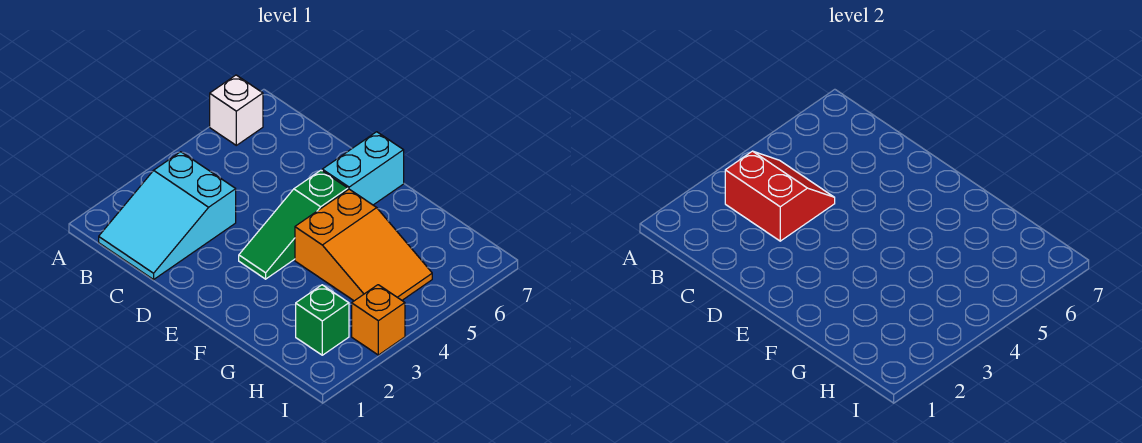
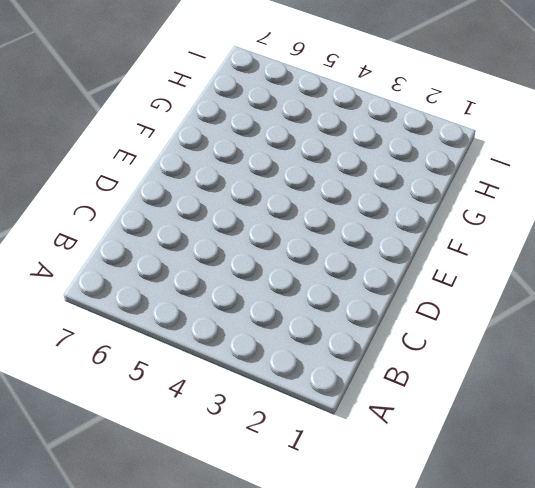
none -> white brick A6 level 1
none -> cyan slope B1:C3 level 1 top 3

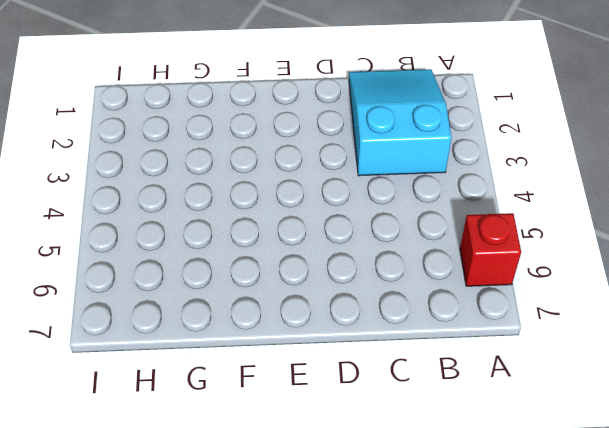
red brick A6 level 1 -> white brick A6 level 1
none -> green slope E3:E5 level 1 top 5
none -> cyan brick E6:E7 level 1

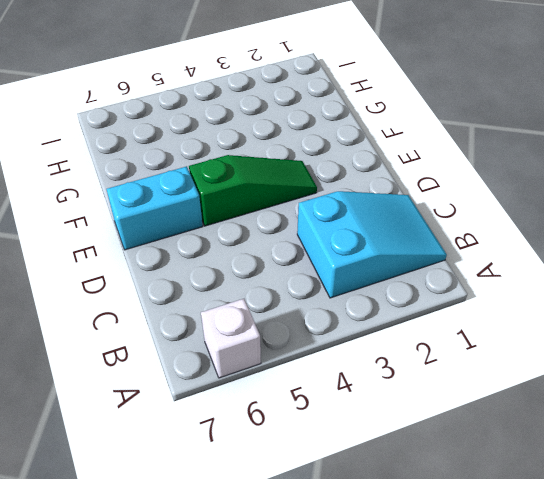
none -> orange slope F4:H5 level 1 top F
none -> green brick H2 level 1

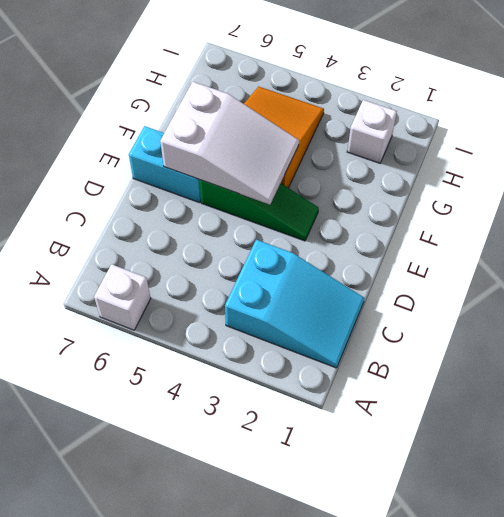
white slope E4:F6 level 2 top 6 -> none
white brick H2 level 1 -> green brick H2 level 1
none -> orange brick I3 level 1
none -> red slope B3:C4 level 2 top 3

